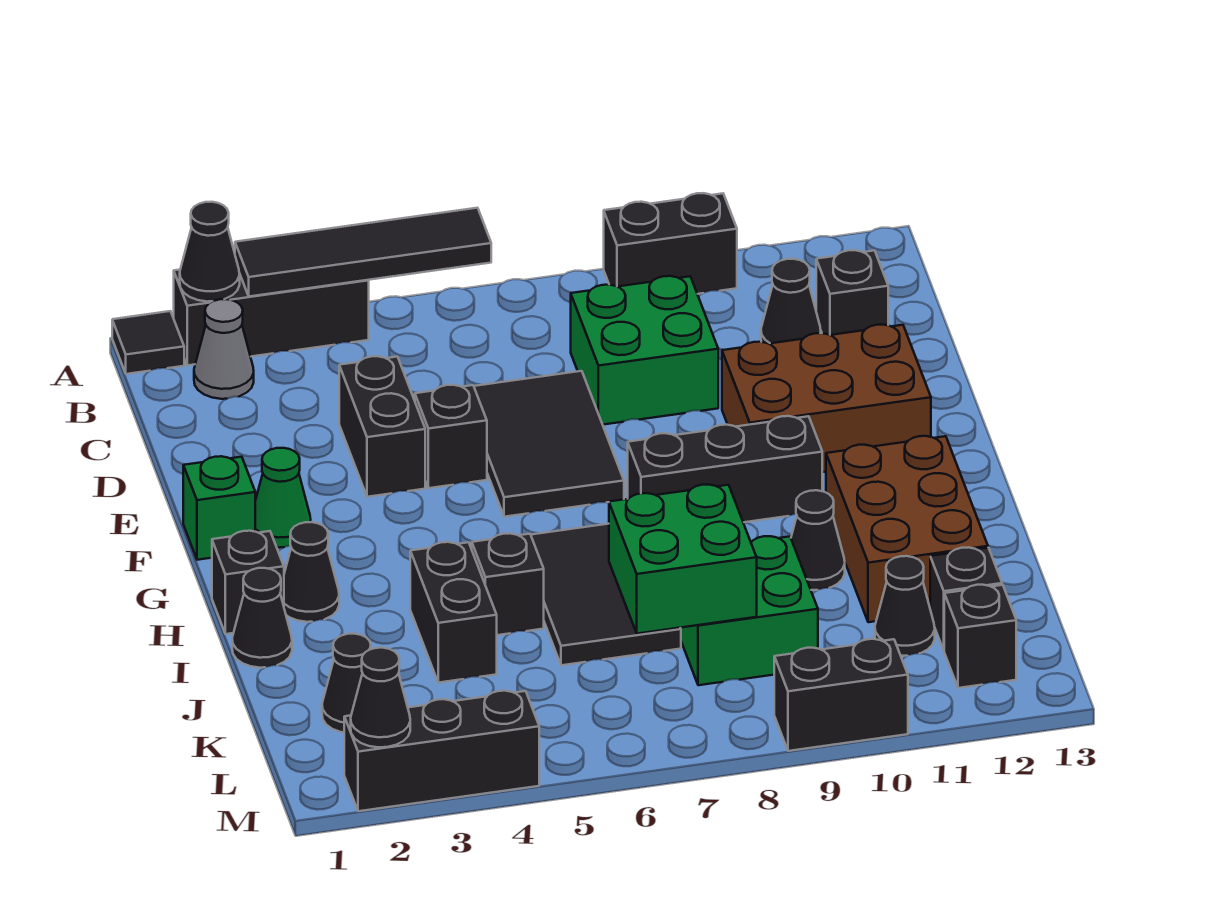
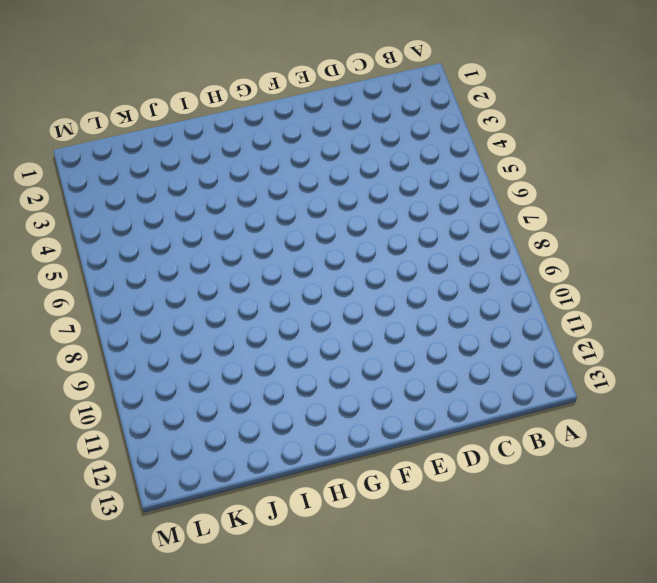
none -> black tile A1 level 1
none -> black brick A2:A4 level 1
none -> black brick A9:A10 level 1
none -> grey cone B2 level 1

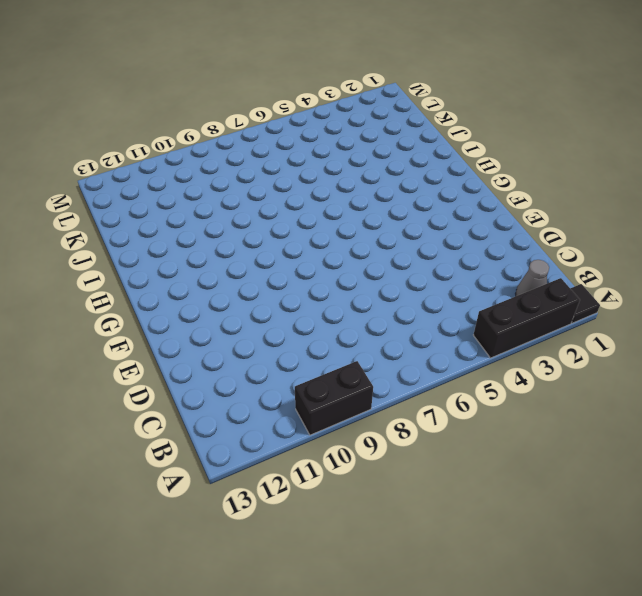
none -> green brick C8:D9 level 1
none -> black cone C11 level 1
none -> black brick C12 level 1
none -> black brick D4:E4 level 1

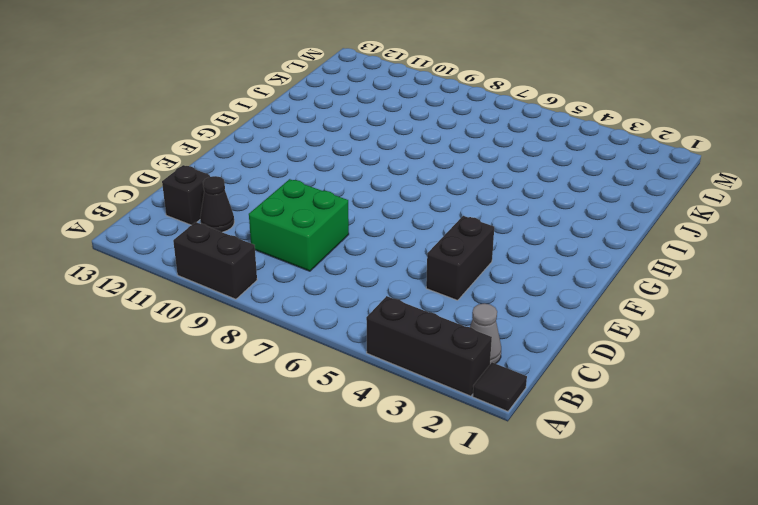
none -> black tile D6:F7 level 1
none -> black brick E5 level 1
none -> brown brick E10:F12 level 1
none -> green brick F1 level 1

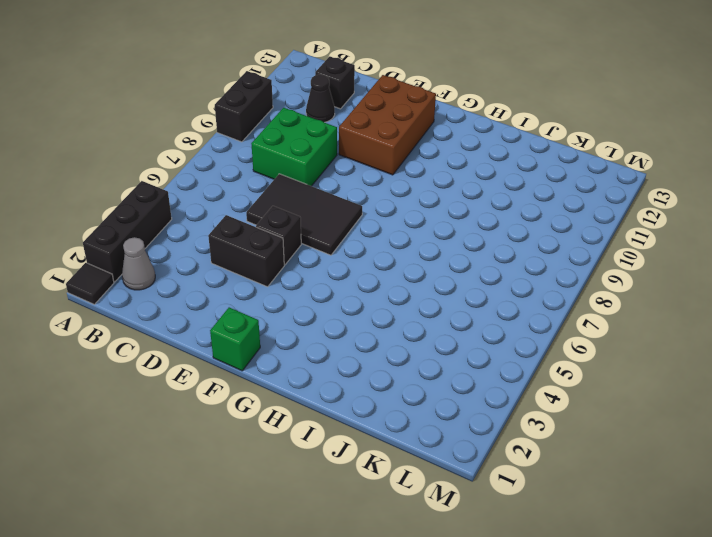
none -> green cone F2 level 1
none -> black brick G8:G10 level 1
none -> black brick H1 level 1
none -> black cone H2 level 1

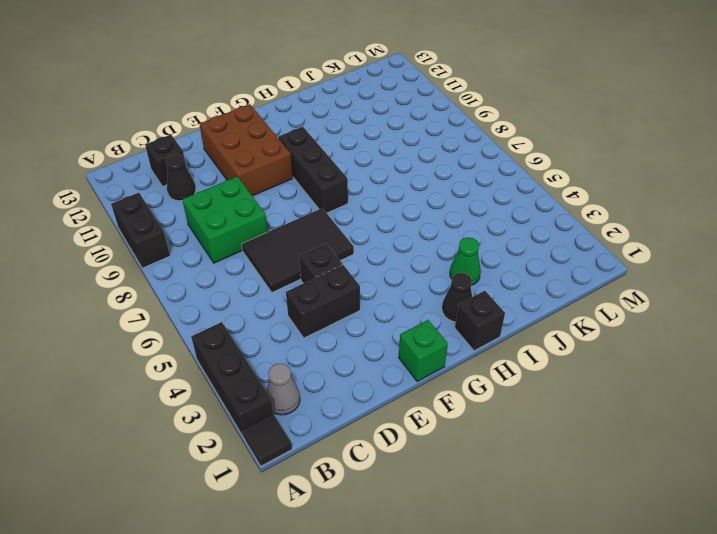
green cone I3 level 1 -> green cone F2 level 1
none -> black tile H6:J7 level 1
none -> brown brick H11:J12 level 1
none -> black cone I1 level 1
none -> black brick I4:J4 level 1

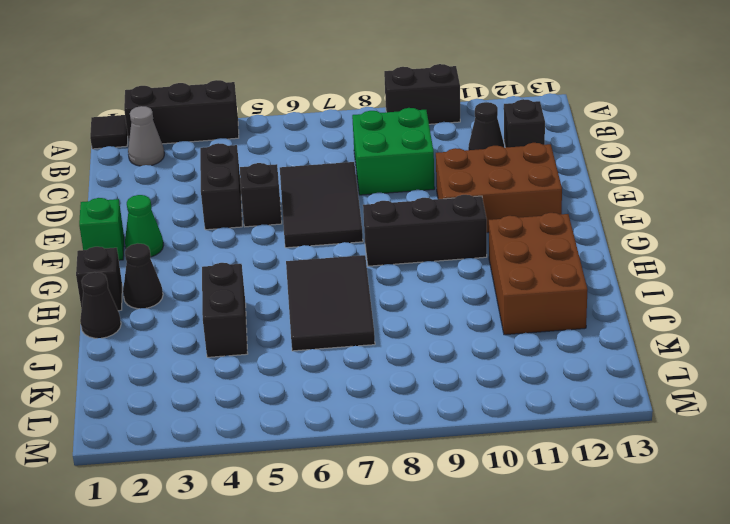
none -> black brick I5 level 1
none -> black cone I10 level 1
none -> green brick J8:K9 level 1
none -> black cone K2 level 1

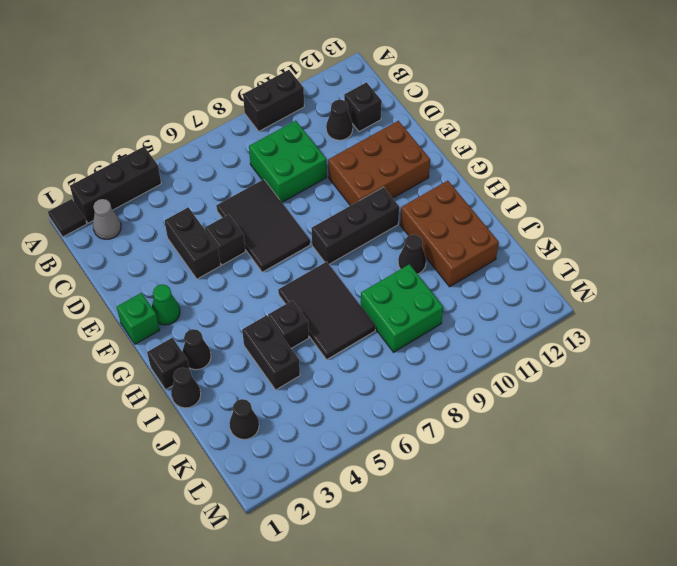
none -> black cone K11 level 1
none -> black brick K12 level 1
none -> black brick L12 level 1
none -> black brick M2:M4 level 1

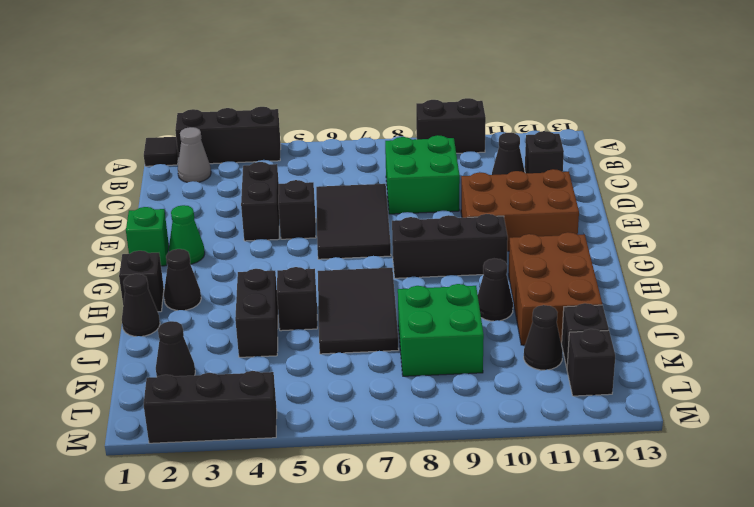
none -> black brick M9:M10 level 1
none -> black cone A2 level 2
none -> black tile A3:A6 level 2
none -> green brick J7:K8 level 2

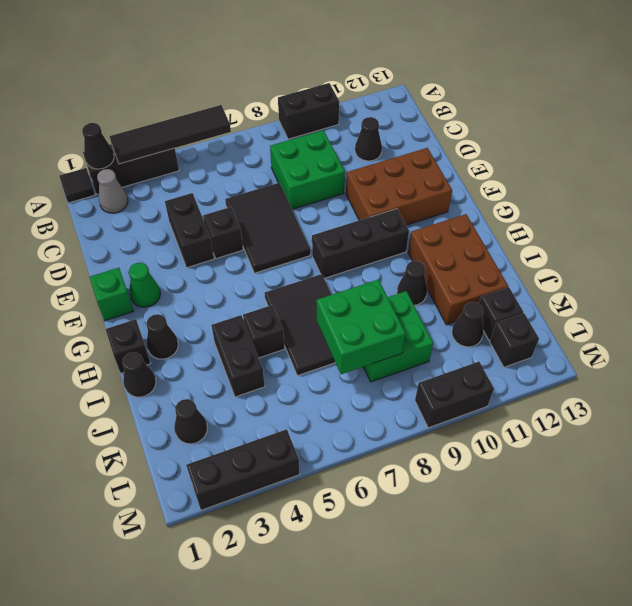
none -> black brick C12 level 1
none -> black cone M2 level 2

